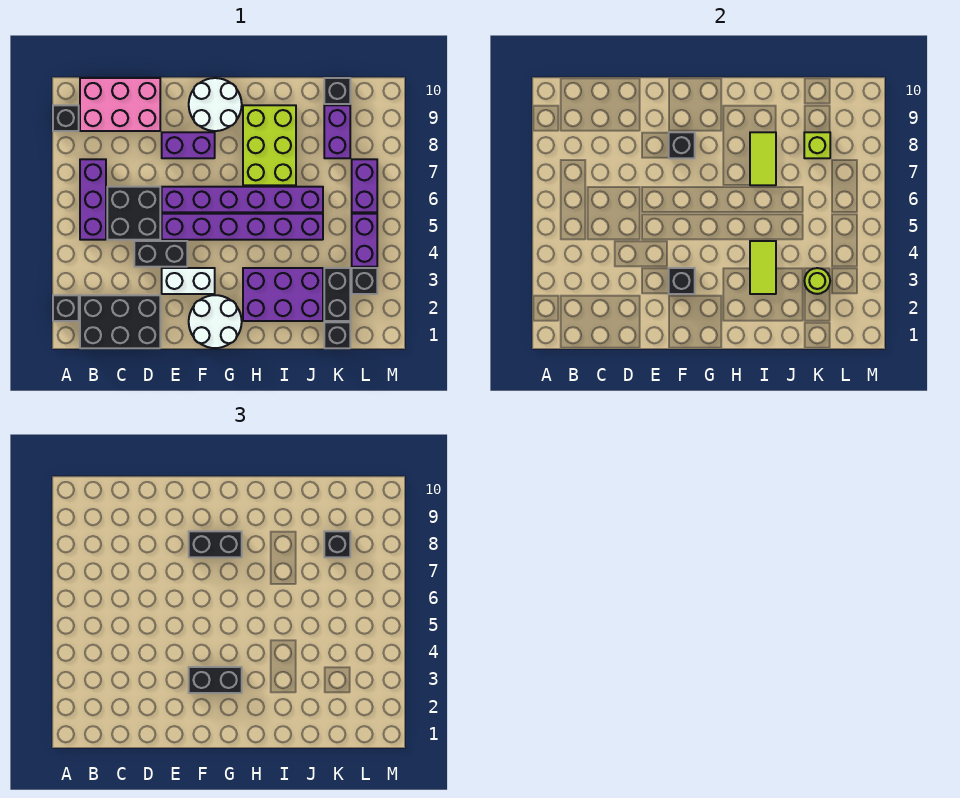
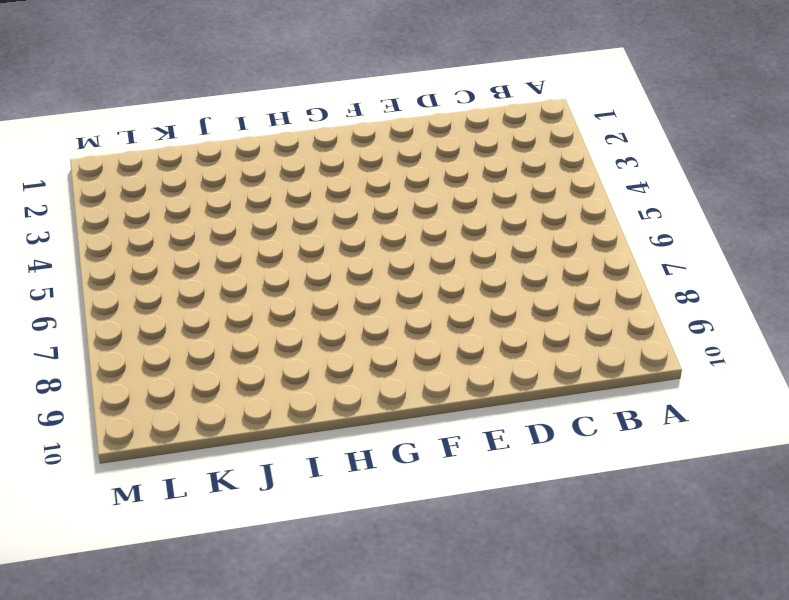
none -> black brick A2 level 1
none -> black brick A9 level 1
none -> black brick B1:D2 level 1
none -> purple brick B5:B7 level 1

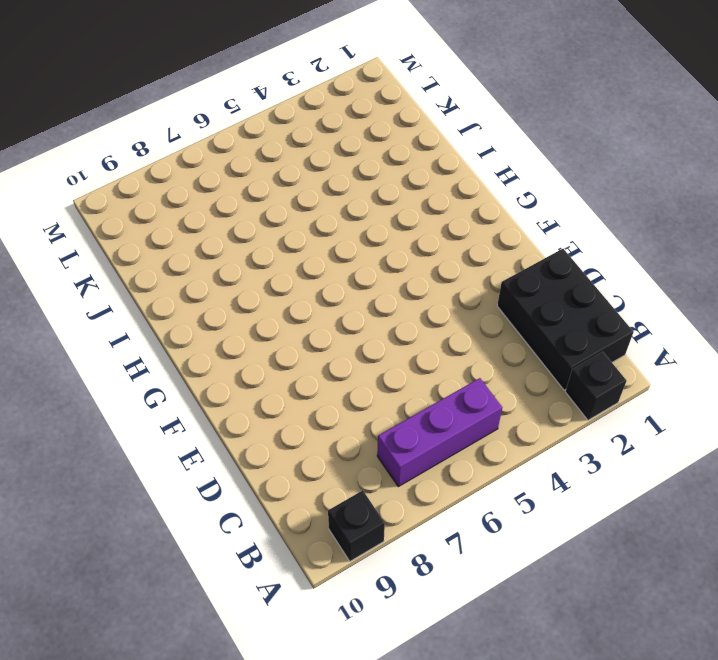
none -> pink brick B9:D10 level 1
none -> black brick C5:D6 level 1
none -> black brick D4:E4 level 1
none -> white brick E3:F3 level 1

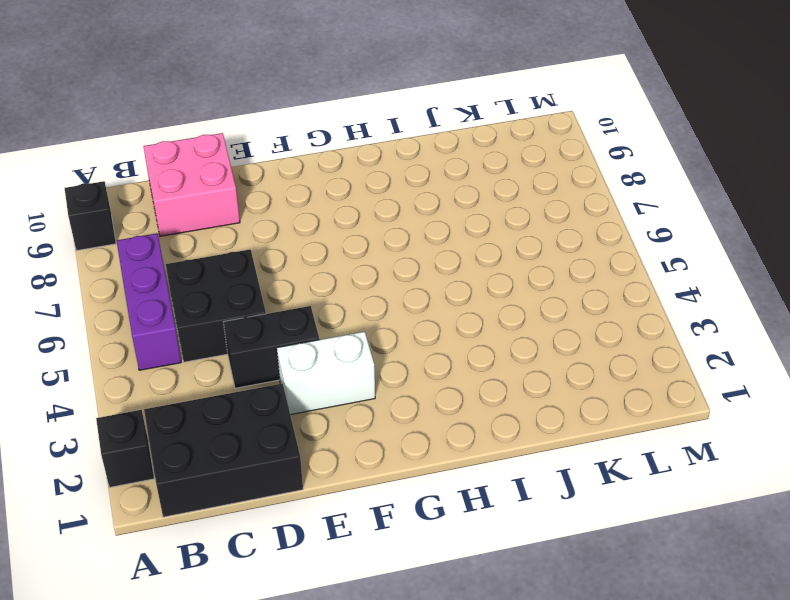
pink brick C9:D10 level 1 -> pink brick B9:D10 level 1
none -> purple brick E5:J5 level 1
none -> purple brick E6:J6 level 1
none -> purple brick E8:F8 level 1
none -> white round brick F1:G2 level 1

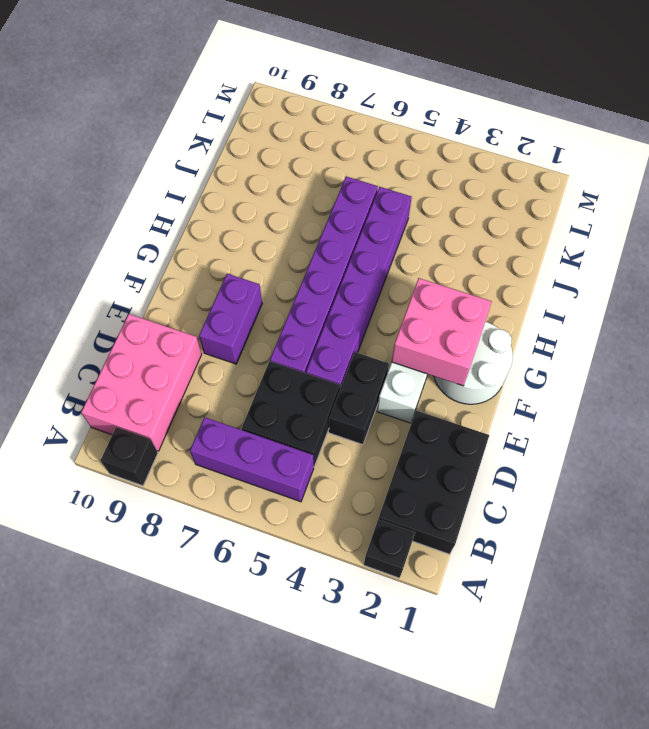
pink brick F2:G3 level 2 -> black brick F3 level 2
none -> white round brick F9:G10 level 1
none -> purple brick H2:J3 level 1
none -> lime brick H7:I9 level 1
none -> black brick K1 level 1

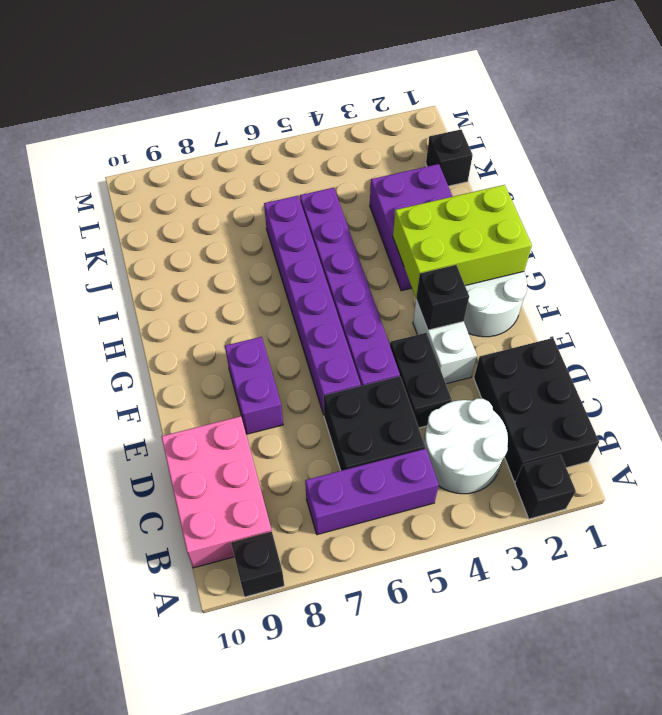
white round brick B3:C4 level 1 -> white round brick F9:G10 level 1
lime brick G1:H3 level 2 -> lime brick H7:I9 level 1
none -> black brick K2:K3 level 1
none -> purple brick K8:K9 level 1
none -> black brick K10 level 1
none -> black brick L3 level 1

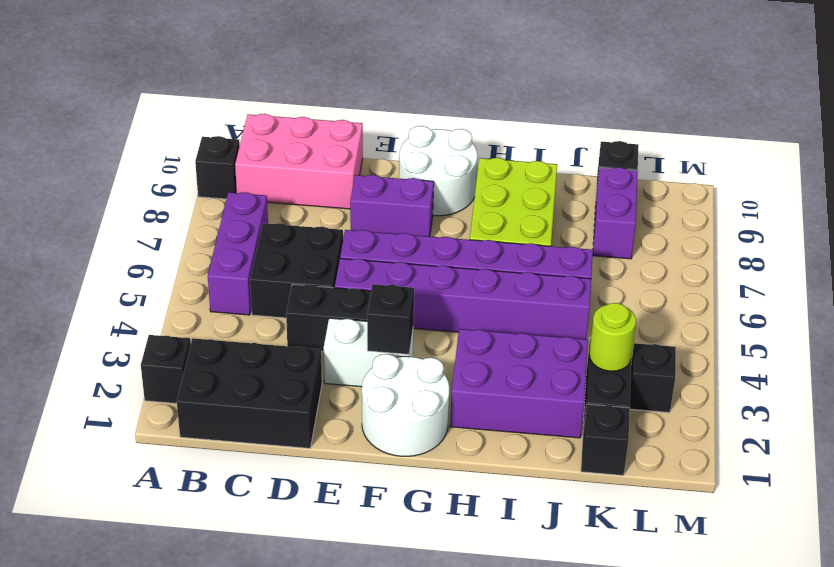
none -> purple brick L4:L5 level 1
none -> purple brick L6:L7 level 1
none -> black brick F8 level 2
none -> lime tile I3:I4 level 2

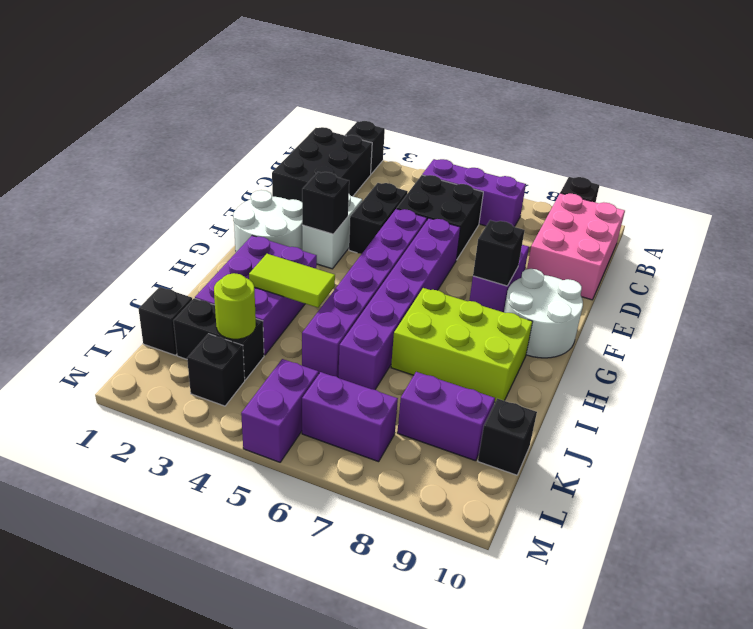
purple brick L5:M5 level 1 -> purple brick L4:L5 level 1
none -> lime tile I7:I8 level 2
none -> lime brick K8 level 2
none -> black brick F3:G3 level 3
none -> black brick F8:G8 level 3

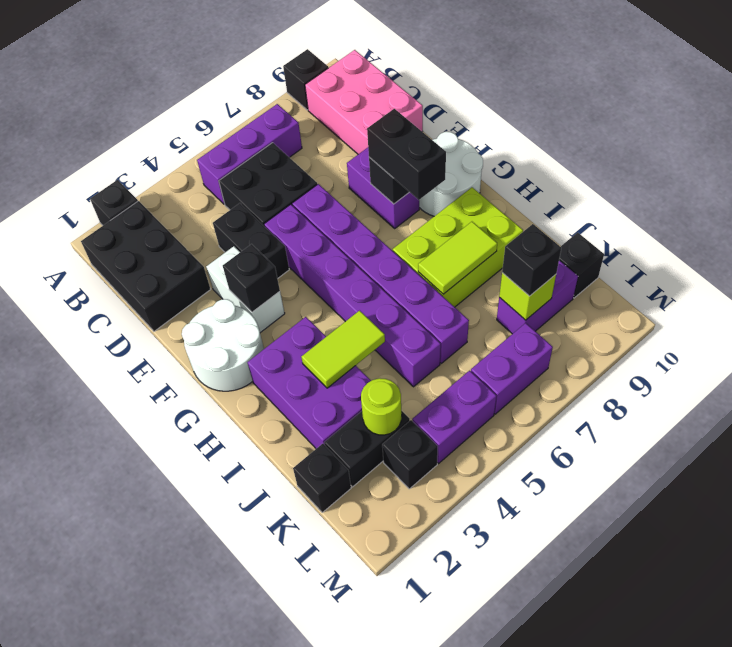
none -> black brick F3:G3 level 3

